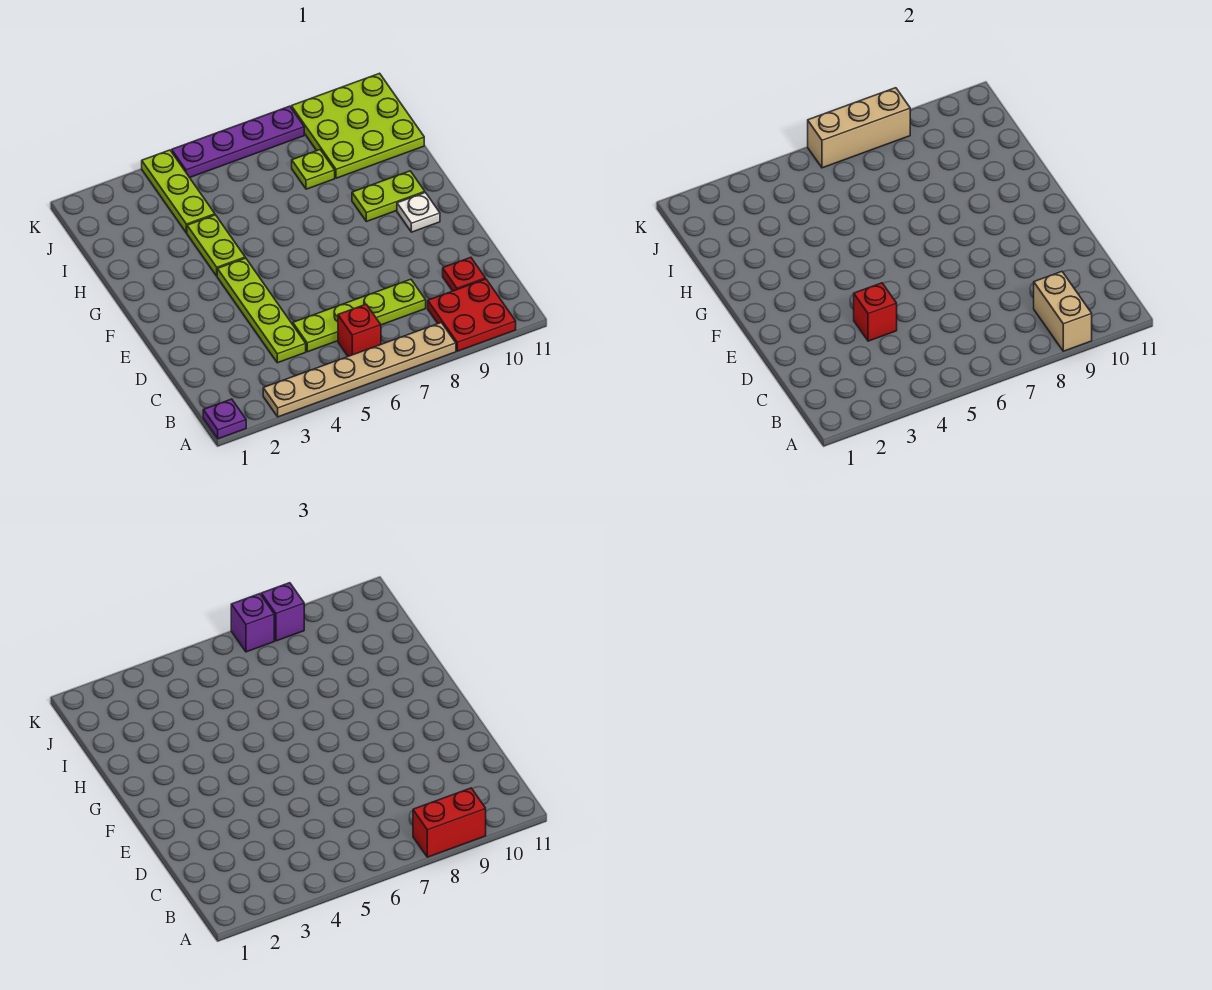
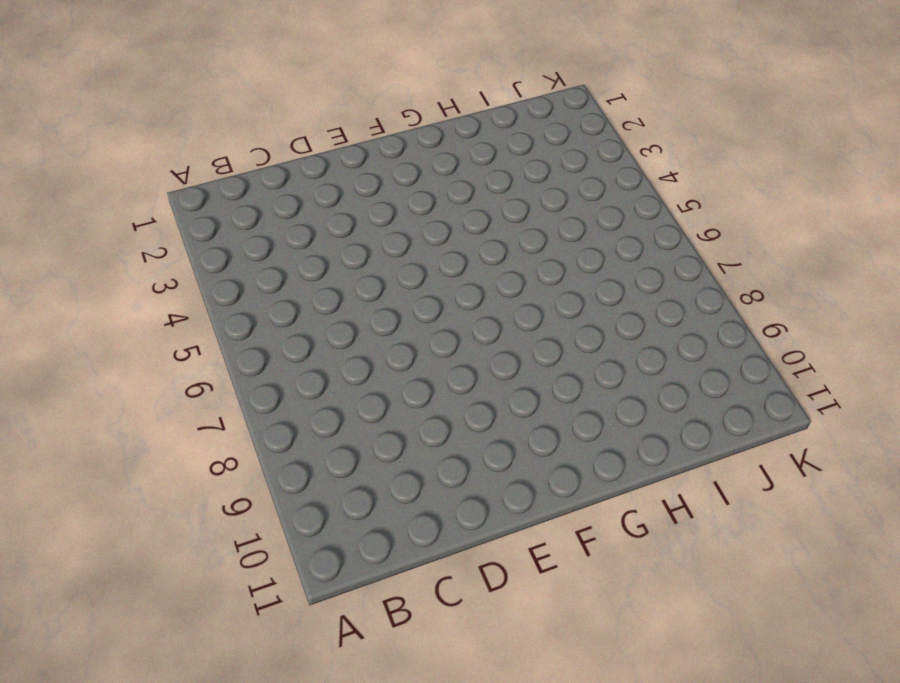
none -> purple plate A1 level 1
none -> tan plate A3:A8 level 1
none -> red plate A9:B10 level 1

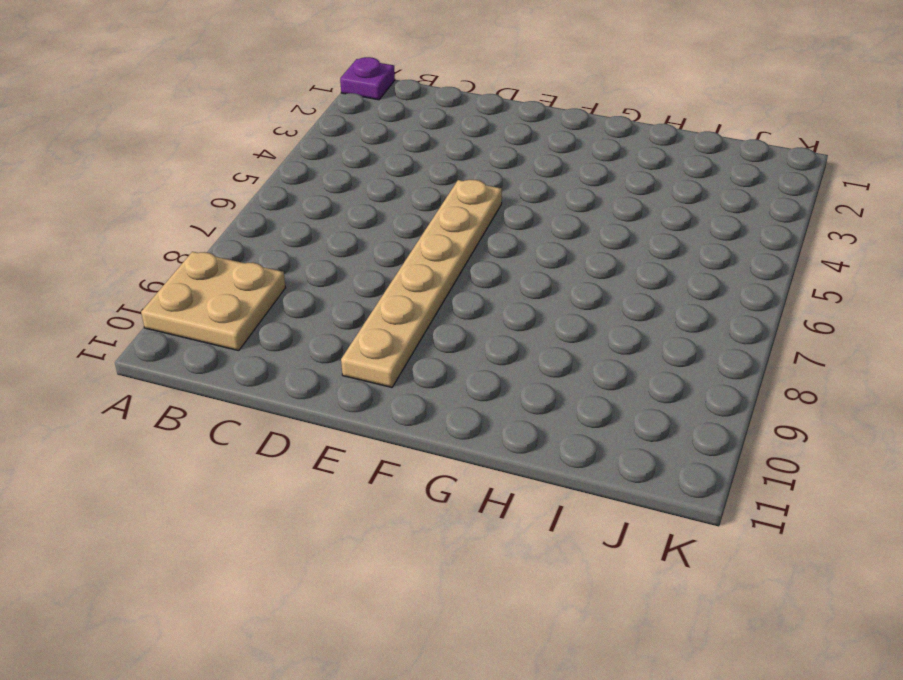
tan plate A9:B10 level 1 -> red plate A9:B10 level 1
tan plate E5:E10 level 1 -> tan plate A3:A8 level 1
none -> red brick B6 level 1
none -> lime plate C4:F4 level 1
none -> lime plate C5:C8 level 1

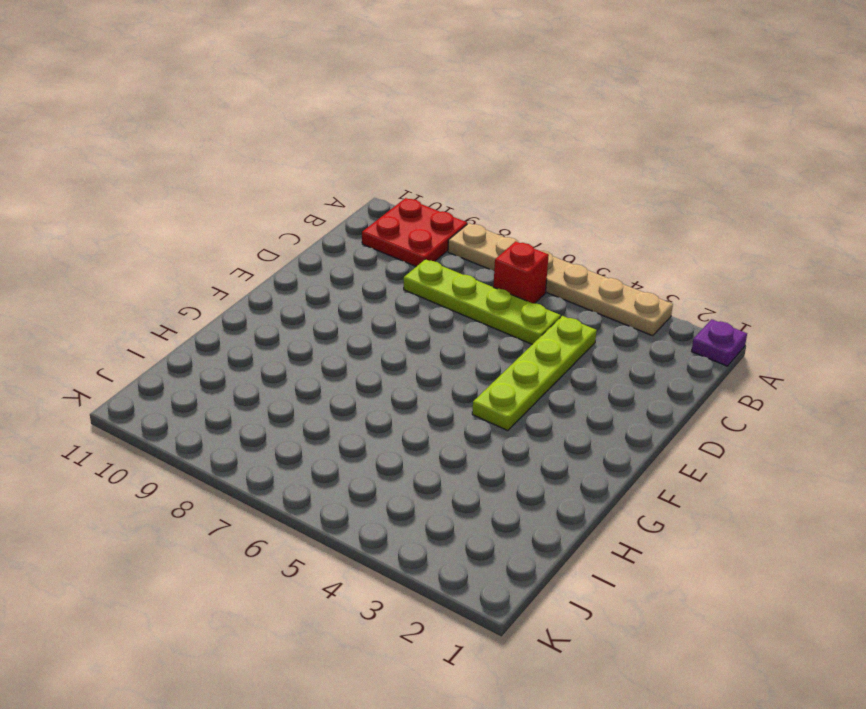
none -> red plate C10 level 1
none -> white plate F10 level 1
none -> lime plate G4:H4 level 1

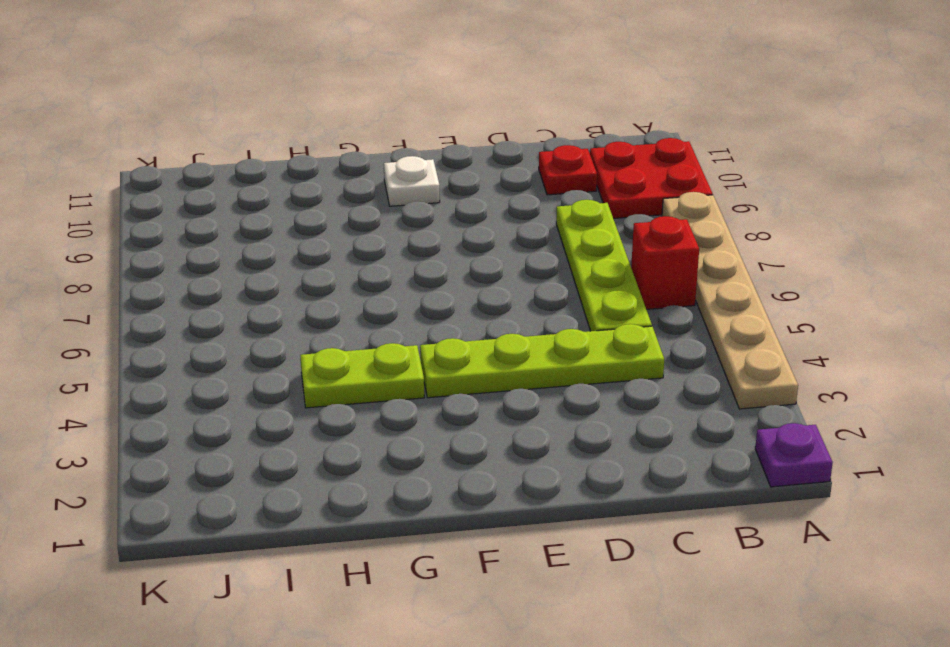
none -> lime plate G9:G10 level 1
none -> lime plate I4:K4 level 1
none -> lime plate I8 level 1

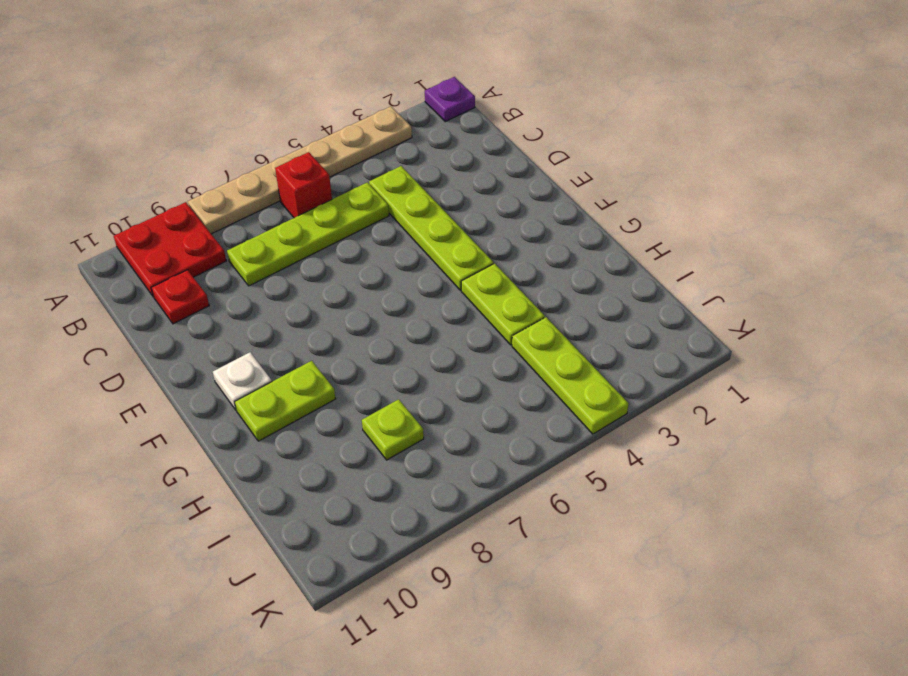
none -> lime plate I9:K11 level 1
none -> purple plate K5:K8 level 1
none -> tan brick A9:B9 level 2

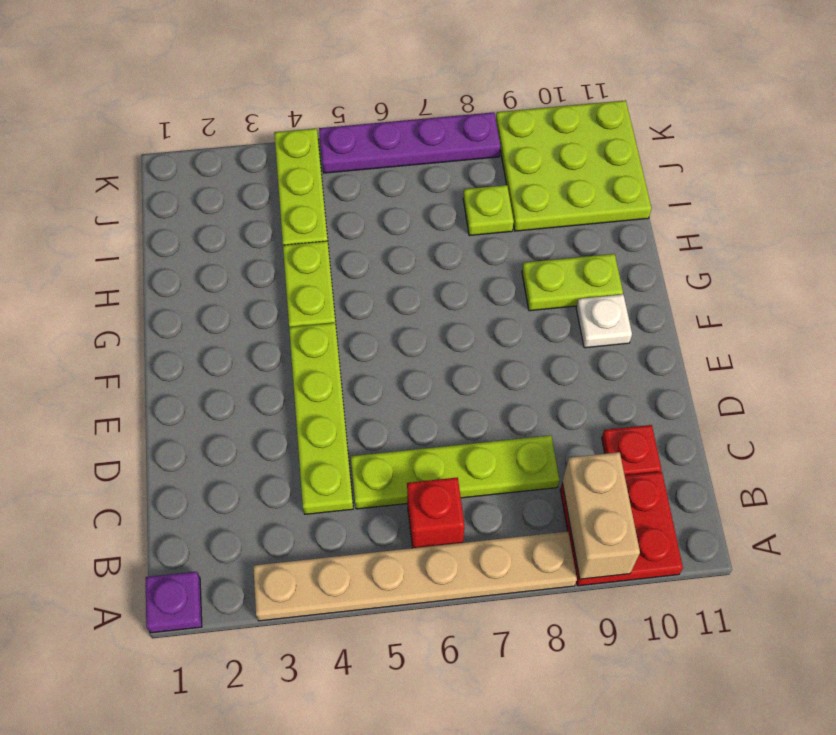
none -> red brick D4 level 2
none -> tan brick K6:K8 level 2
none -> red brick A8:A9 level 3

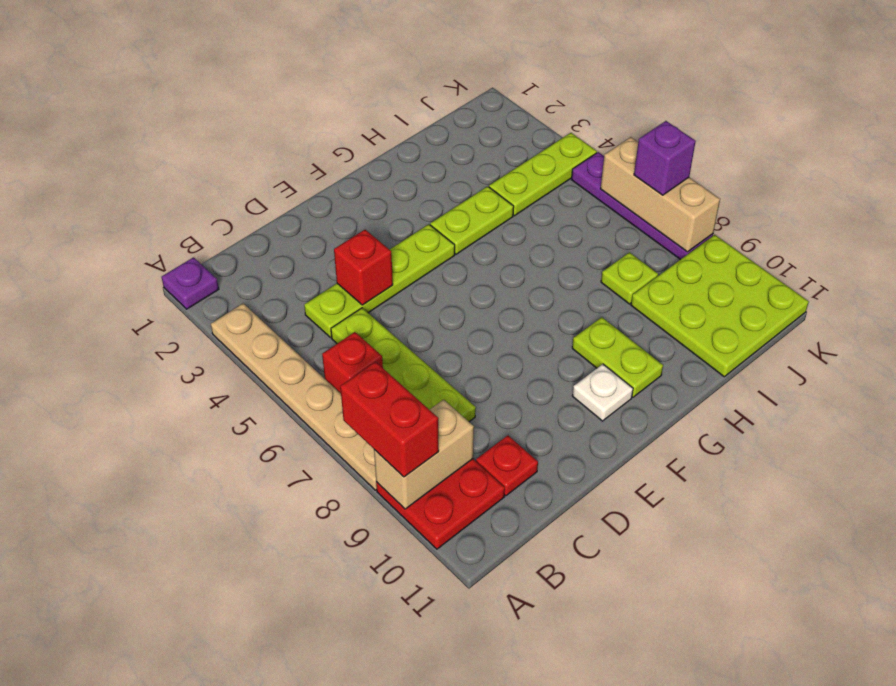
none -> purple brick K8 level 3

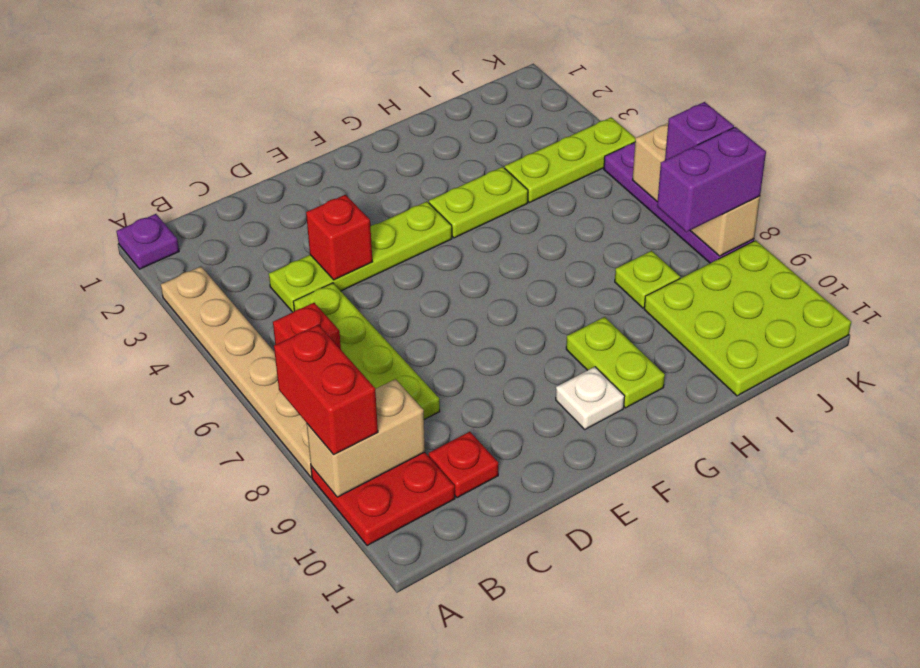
purple brick J8:K8 level 3 -> purple brick K8 level 3

